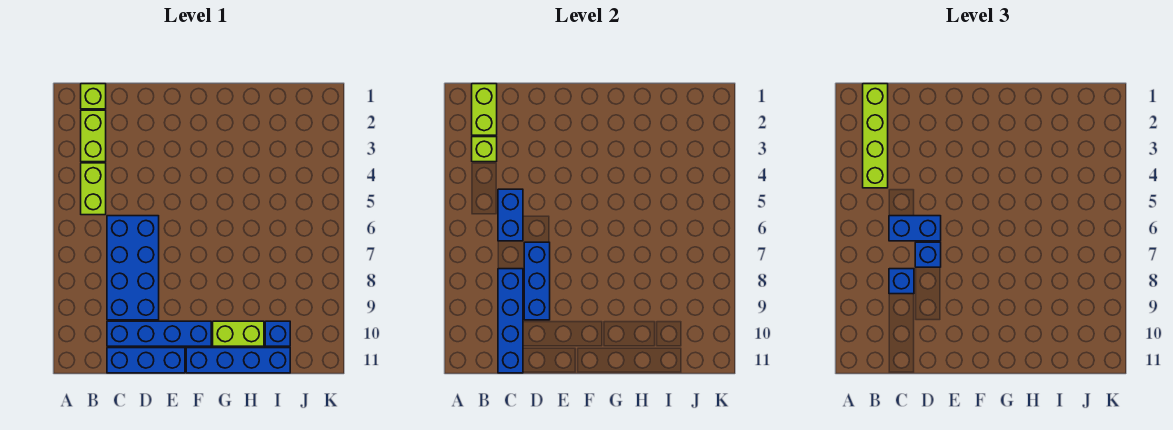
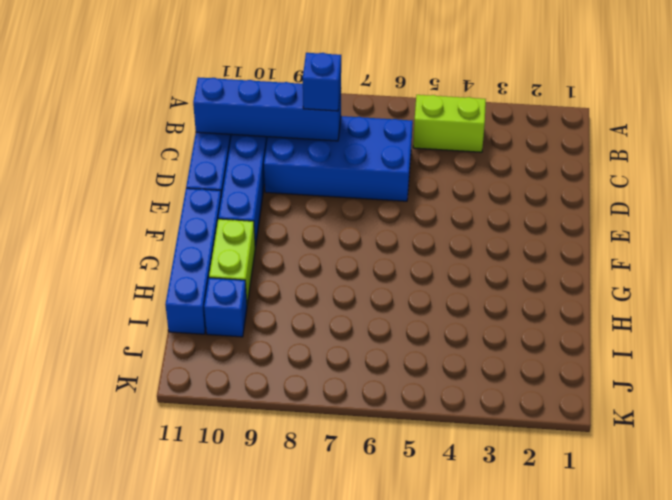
none -> lime brick B1 level 1
none -> lime brick B2:B3 level 1
none -> lime brick B1:B2 level 2

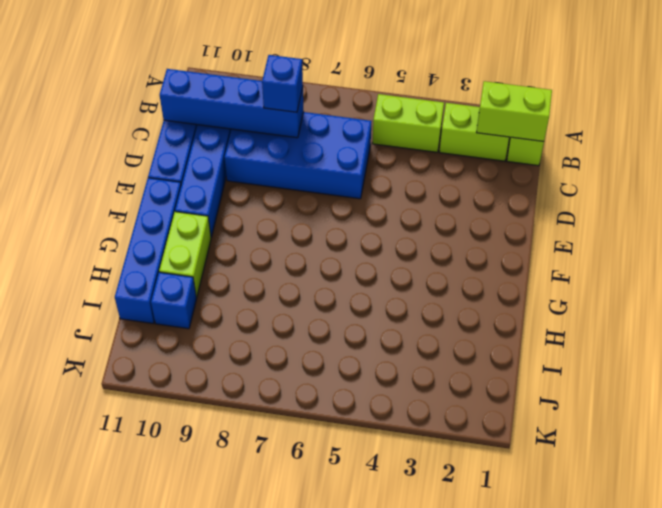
none -> lime brick B3 level 2
none -> blue brick C5:C6 level 2
none -> blue brick D7:D9 level 2

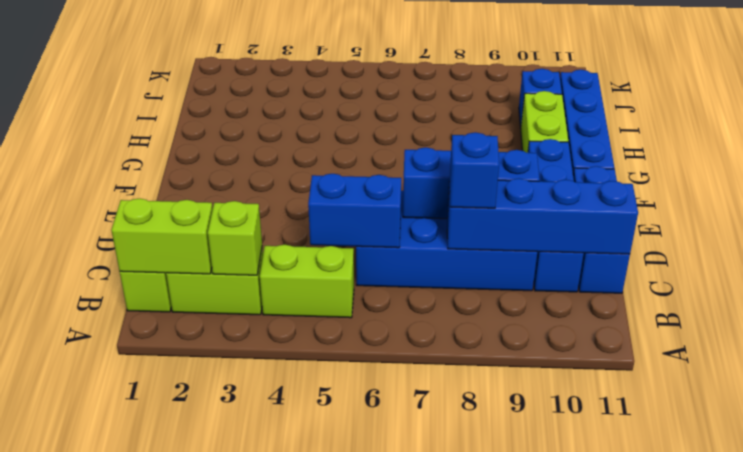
none -> lime brick B1:B4 level 3
none -> blue brick C6:D6 level 3
none -> blue brick D7 level 3

